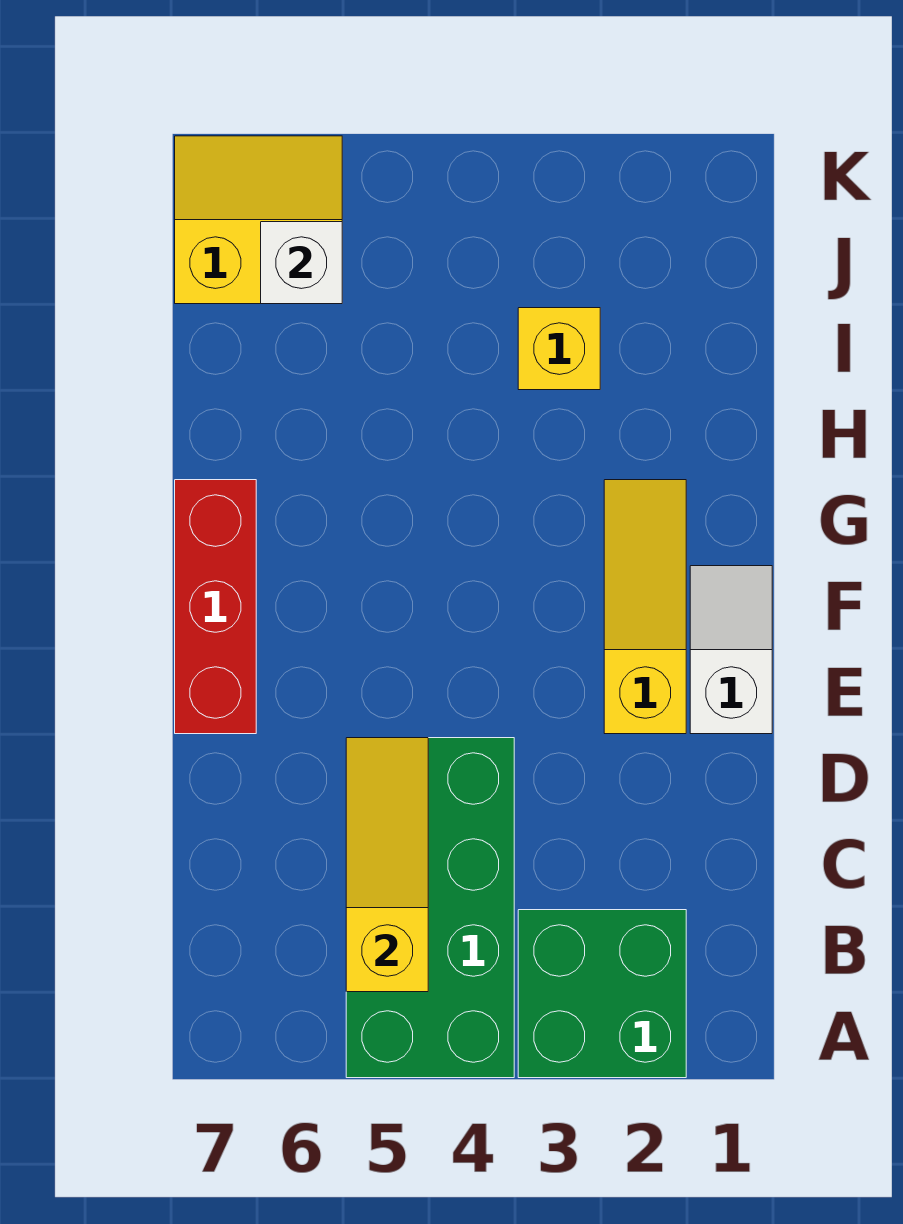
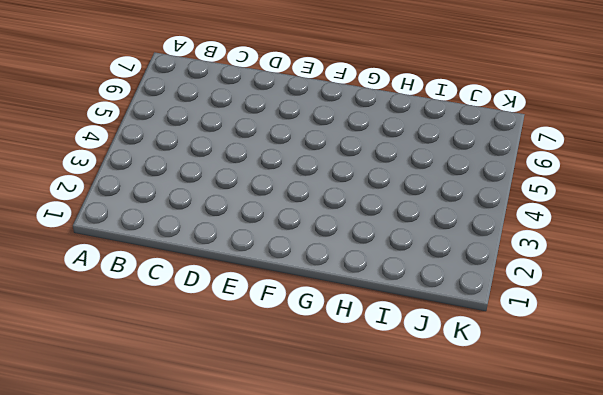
none -> green brick A2:B3 level 1
none -> green brick A4:D5 level 1

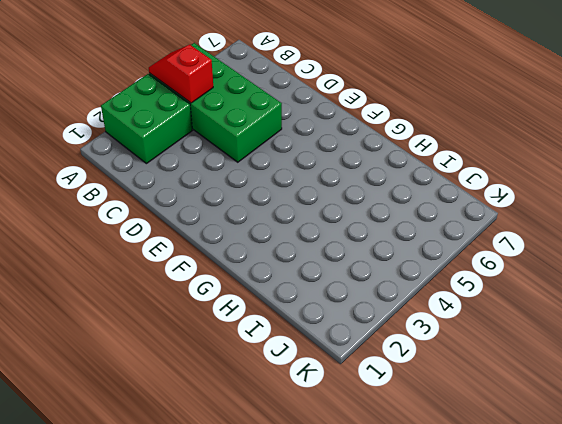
red slope A4:B4 level 2 top B -> none
none -> white slope E1:F1 level 1 top E
none -> yellow slope E2:G2 level 1 top E

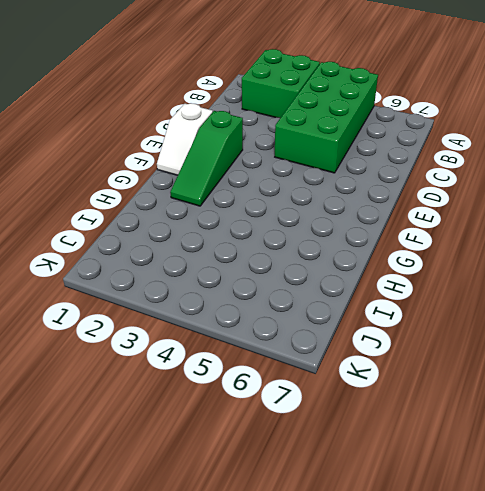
green slope E2:G2 level 1 top E -> yellow slope E2:G2 level 1 top E
none -> red brick E7:G7 level 1
none -> yellow brick I3 level 1

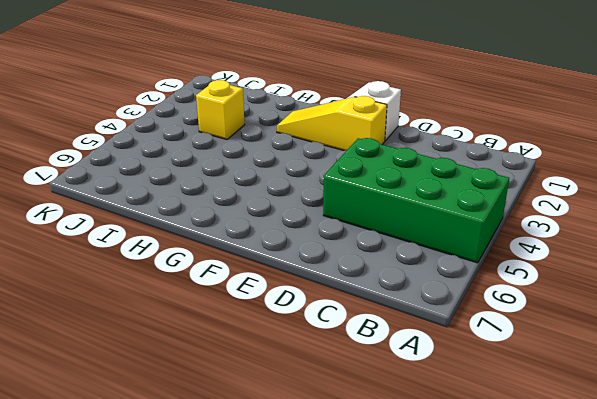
none -> green brick A2:B3 level 1
none -> red brick E7:G7 level 1

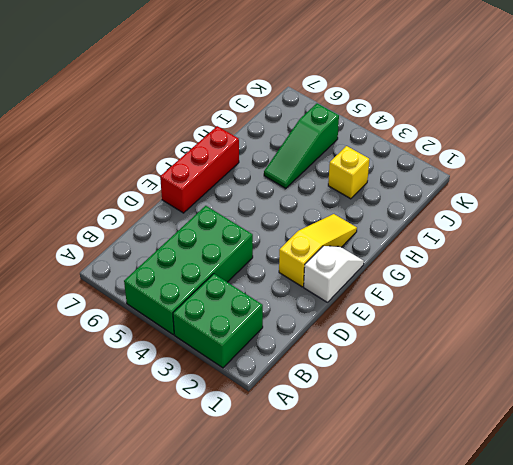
green slope H5:J5 level 1 top J -> none
none -> yellow slope J6:K7 level 1 top J
none -> yellow slope B5:D5 level 2 top B

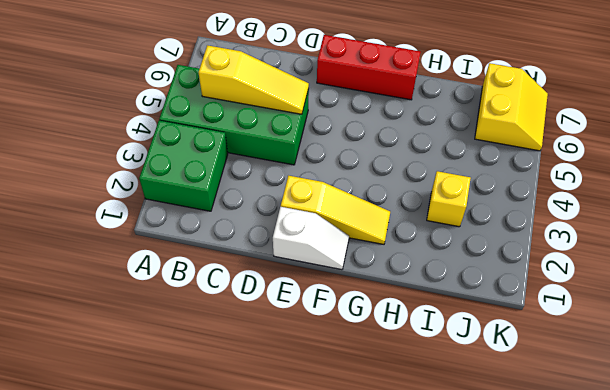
none -> white brick J6 level 2

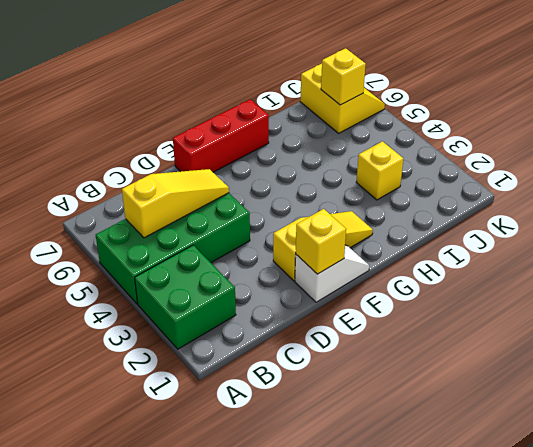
yellow brick E1 level 2 -> none
yellow brick J6 level 2 -> white brick J6 level 2

